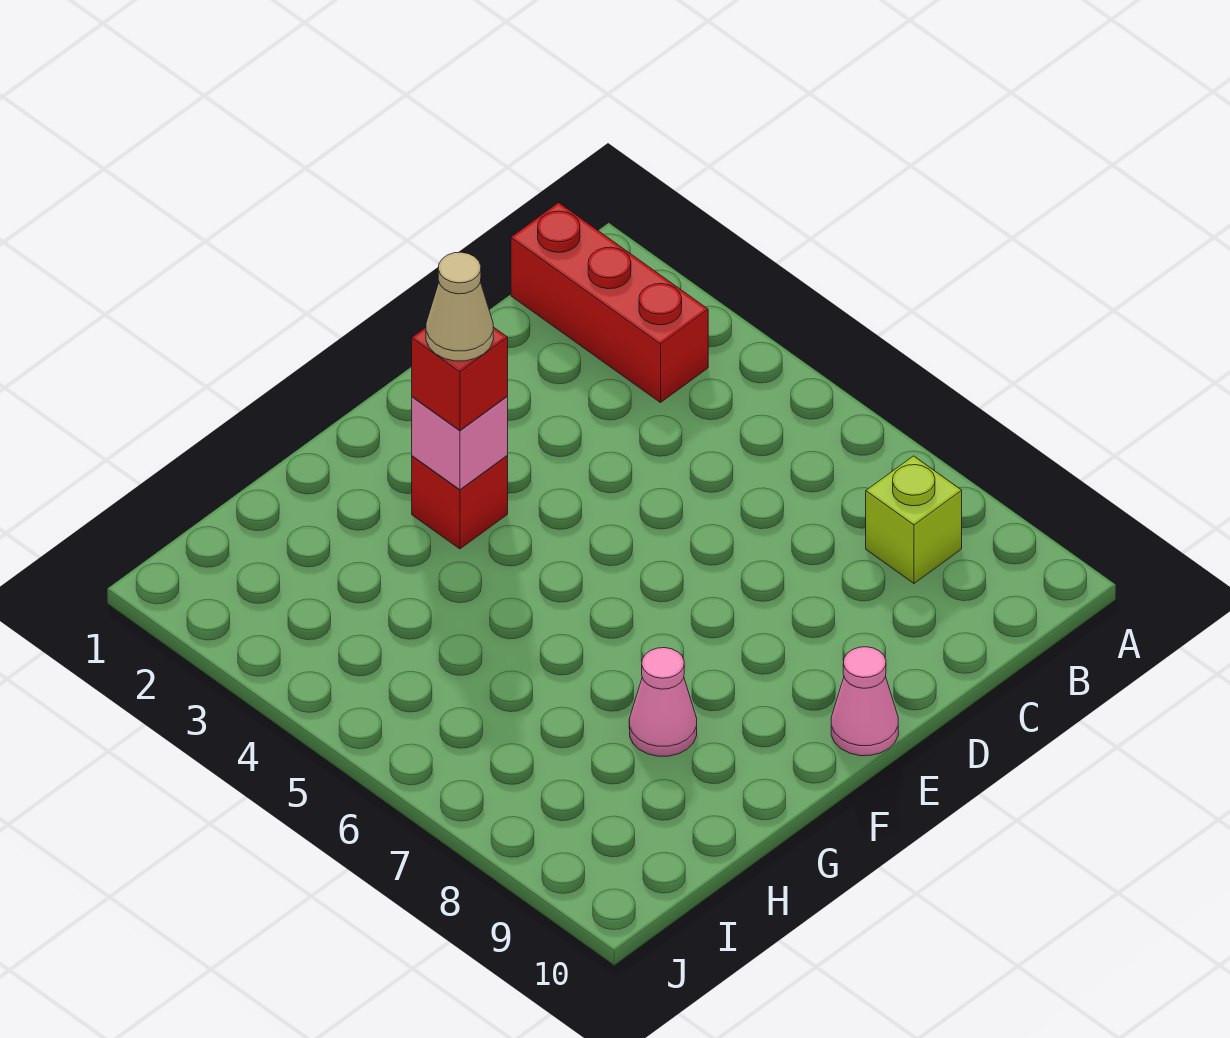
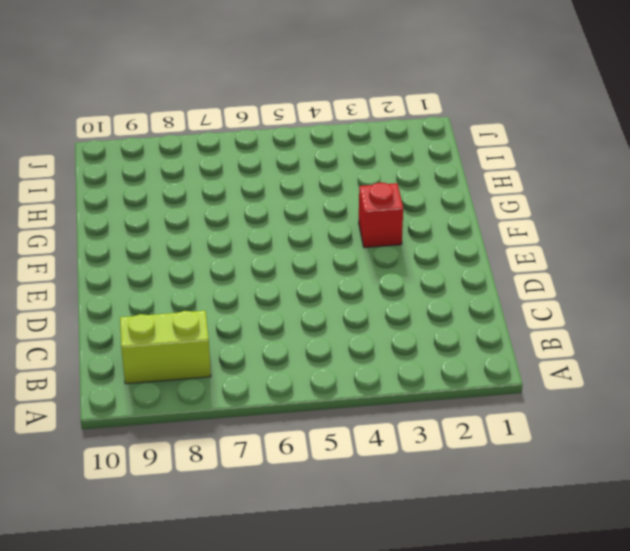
lime brick B8:B9 level 1 -> lime brick B8 level 1
none -> red brick B1:B3 level 1
none -> pink cone E10 level 1

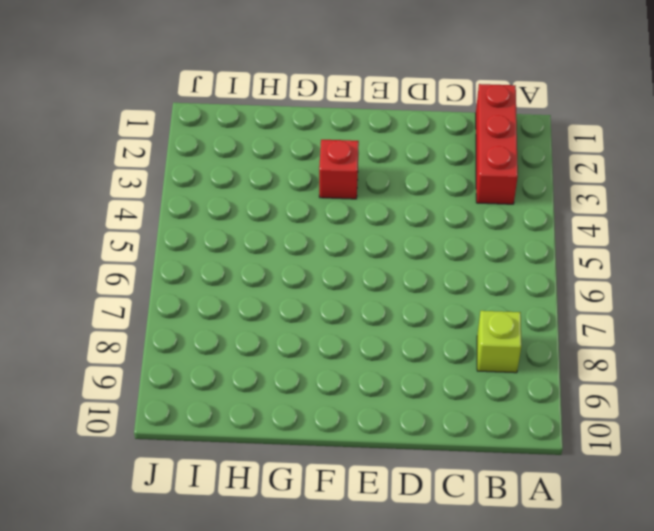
none -> pink cone E10 level 1
none -> pink cone G8 level 1

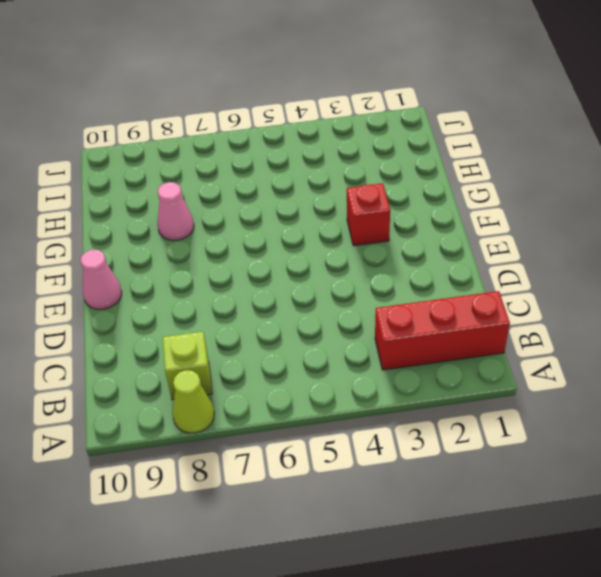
lime cone A8 level 1 -> none
none -> pink brick F3 level 2
none -> red brick F3 level 3

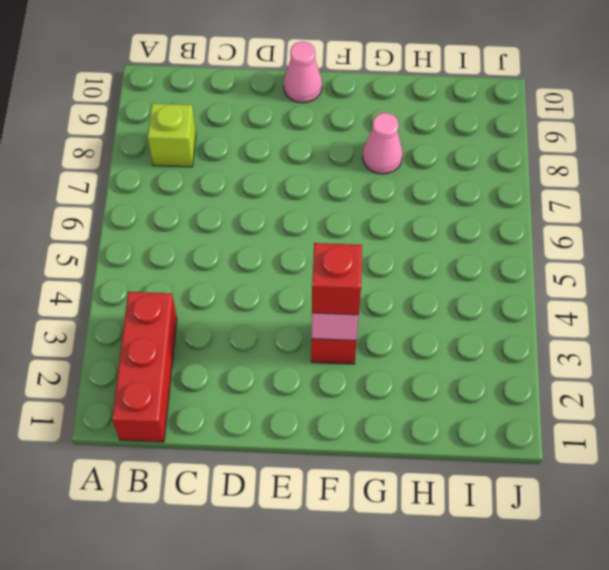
none -> tan cone F3 level 4

